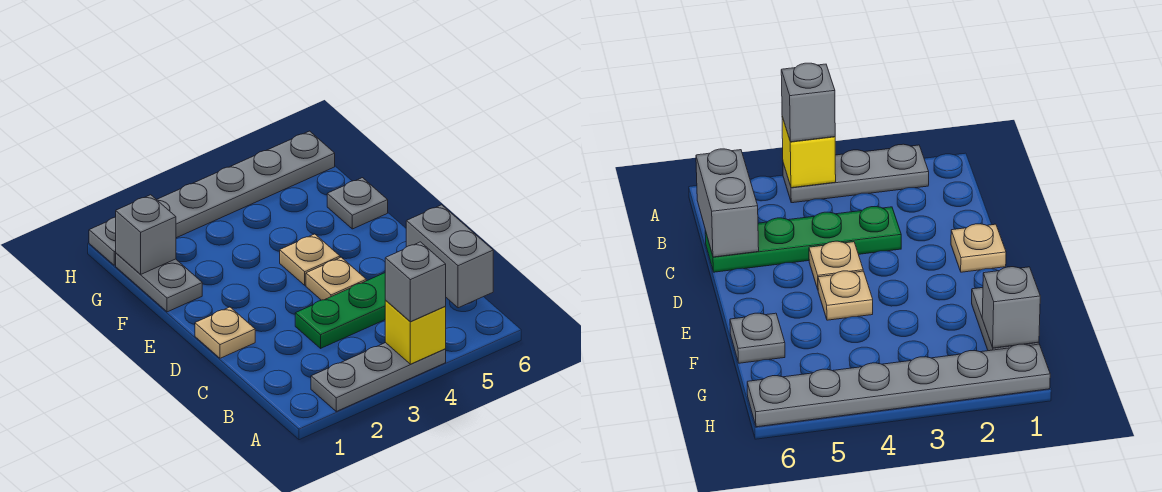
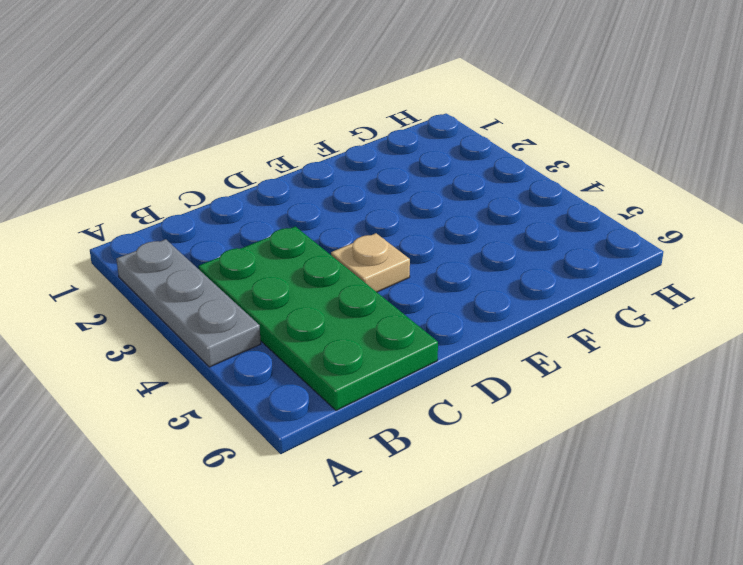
green plate B3:C6 level 1 -> green plate C3:C6 level 1
none -> tan plate D1 level 1
none -> tan plate E4 level 1
none -> grey plate F1:G1 level 1

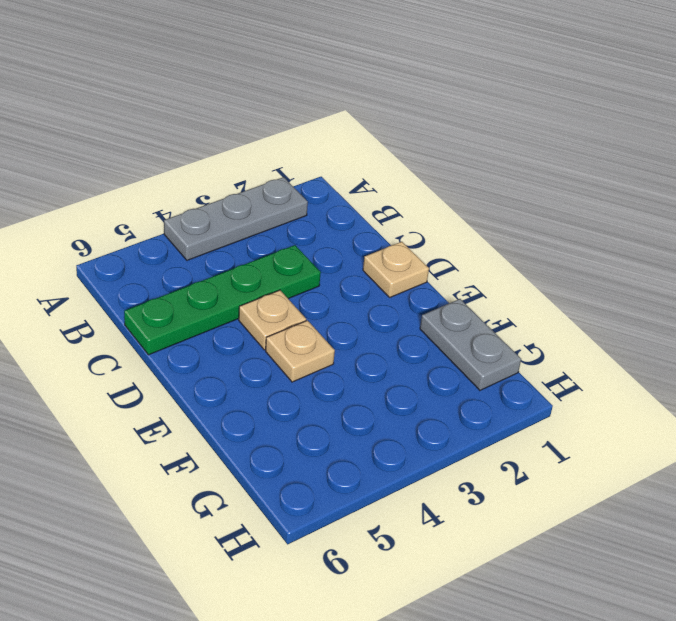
none -> grey plate F6 level 1
none -> grey plate H1:H6 level 1
none -> yellow brick A4 level 2

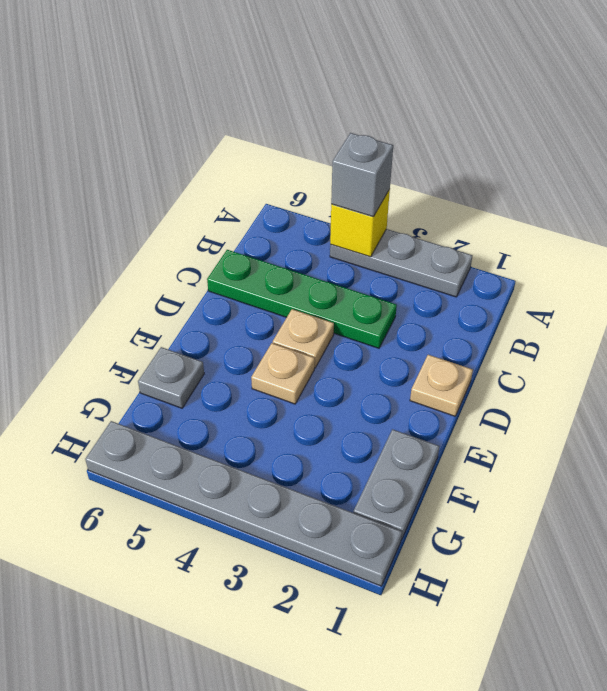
none -> grey brick B6:C6 level 2
none -> grey brick G1 level 2

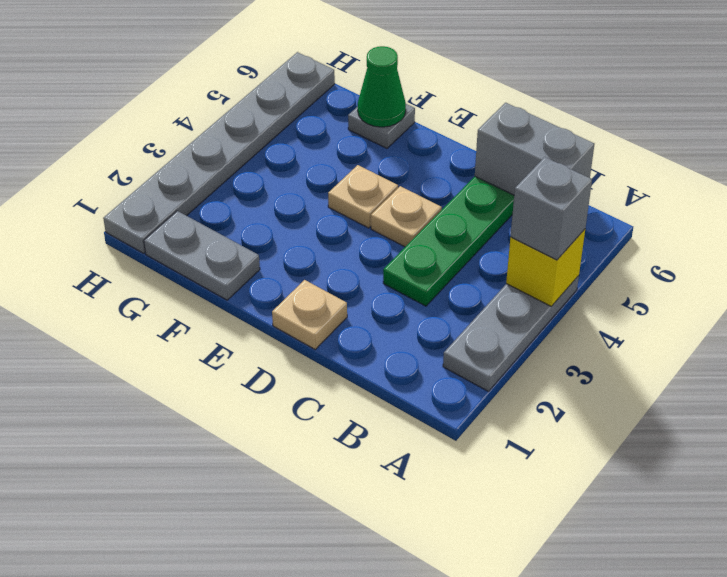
green cone F6 level 2 -> none
none -> grey brick G1 level 2

